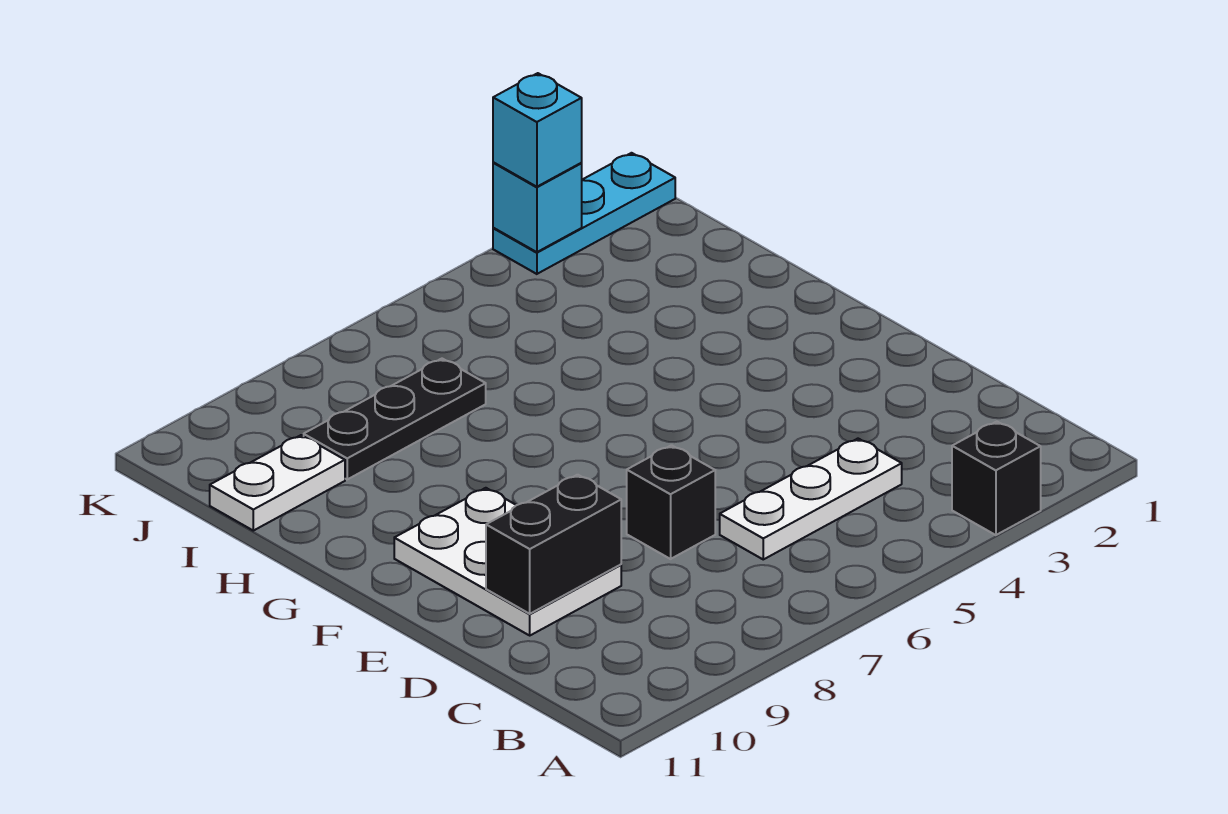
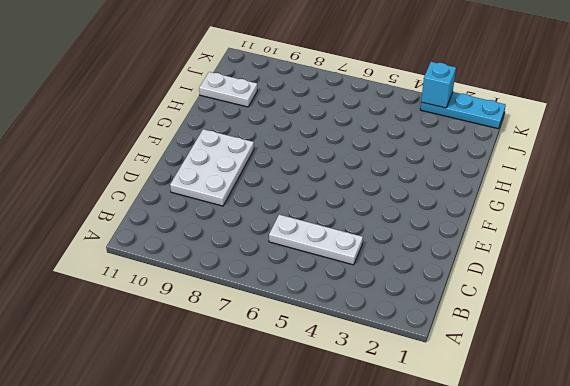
none -> black brick A3 level 1
none -> black brick D7 level 1

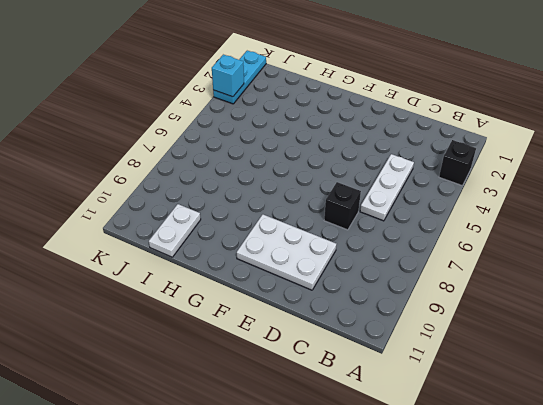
none -> black plate I7:I9 level 1
none -> black brick D9:D10 level 2

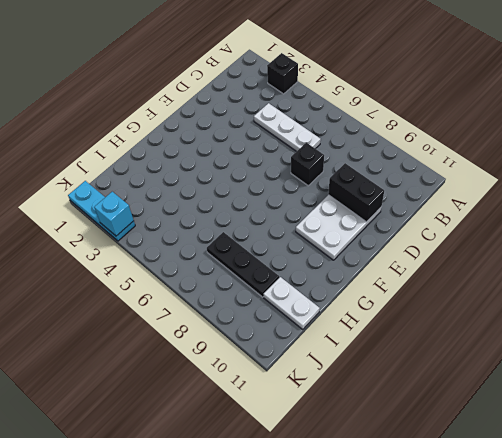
none -> cyan brick K3 level 3

